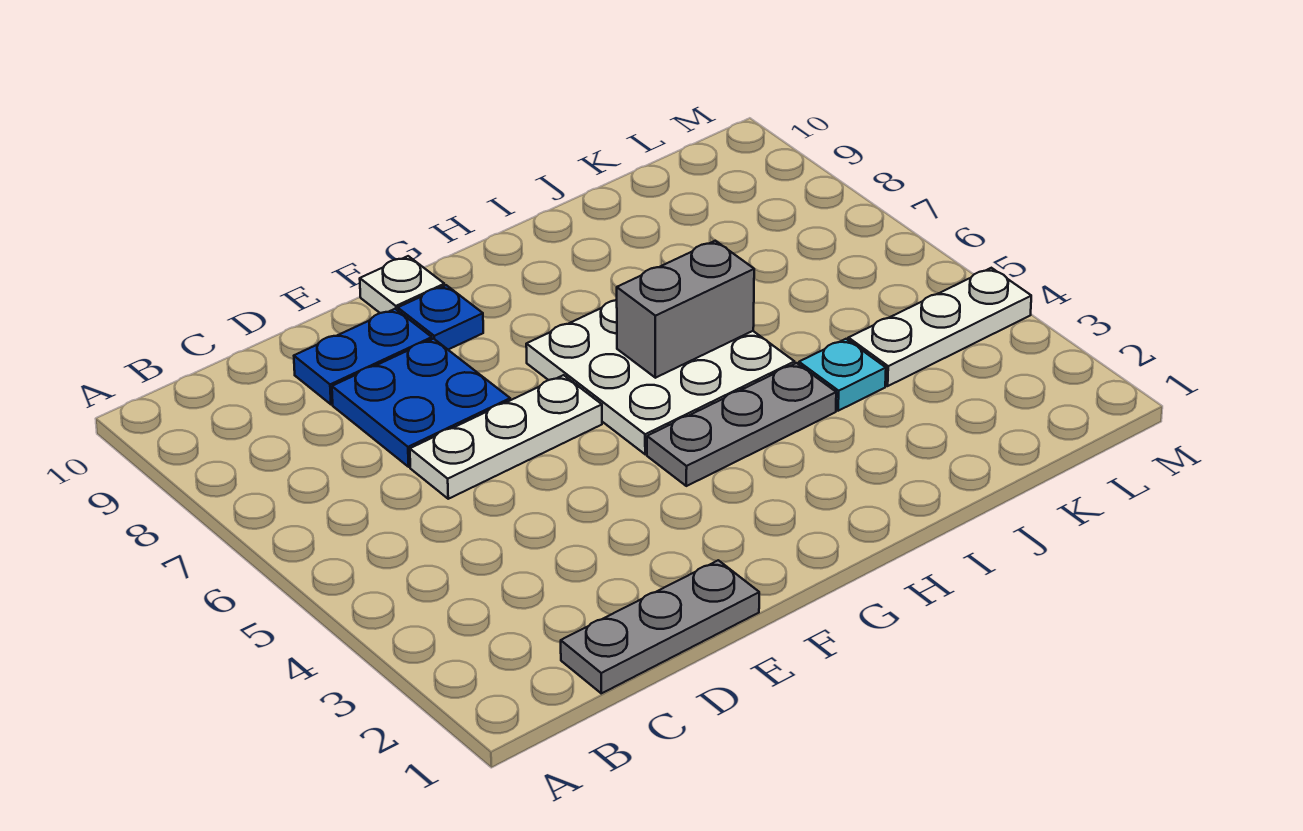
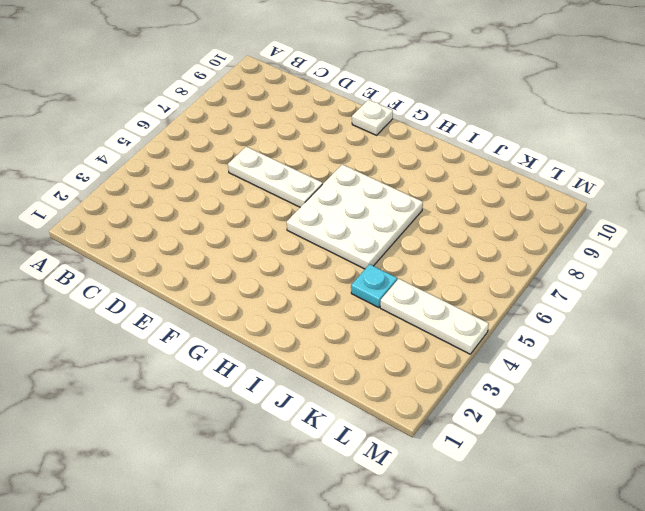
none -> grey plate C1:E1 level 1
none -> blue plate D7:E8 level 1

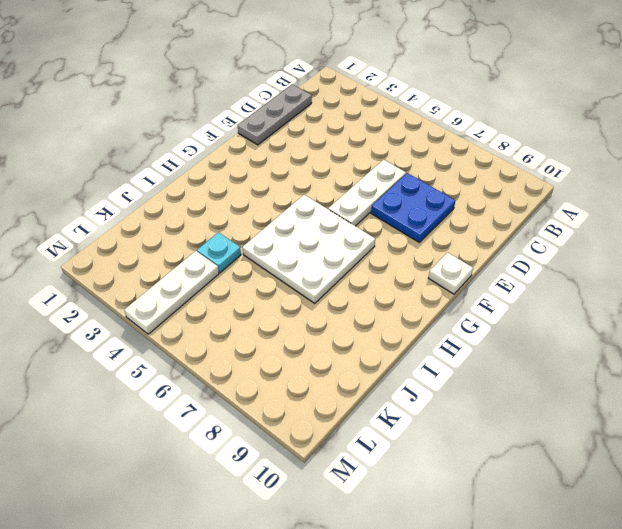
none -> blue plate D9:E9 level 1
none -> blue plate F9 level 1

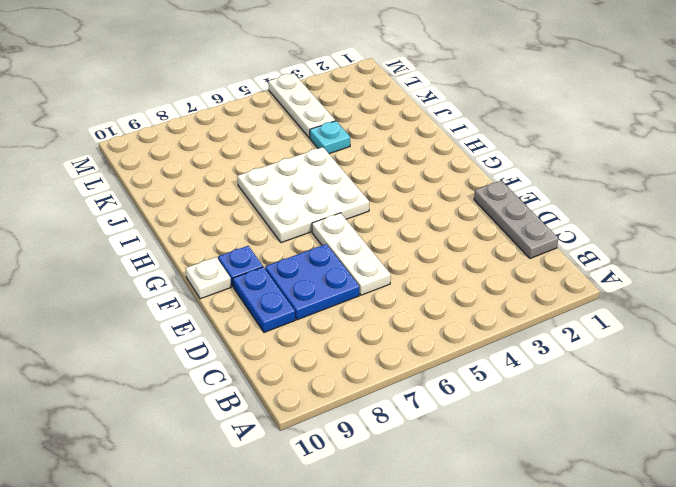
none -> grey plate G4:I4 level 1
none -> grey brick H6:I6 level 2

